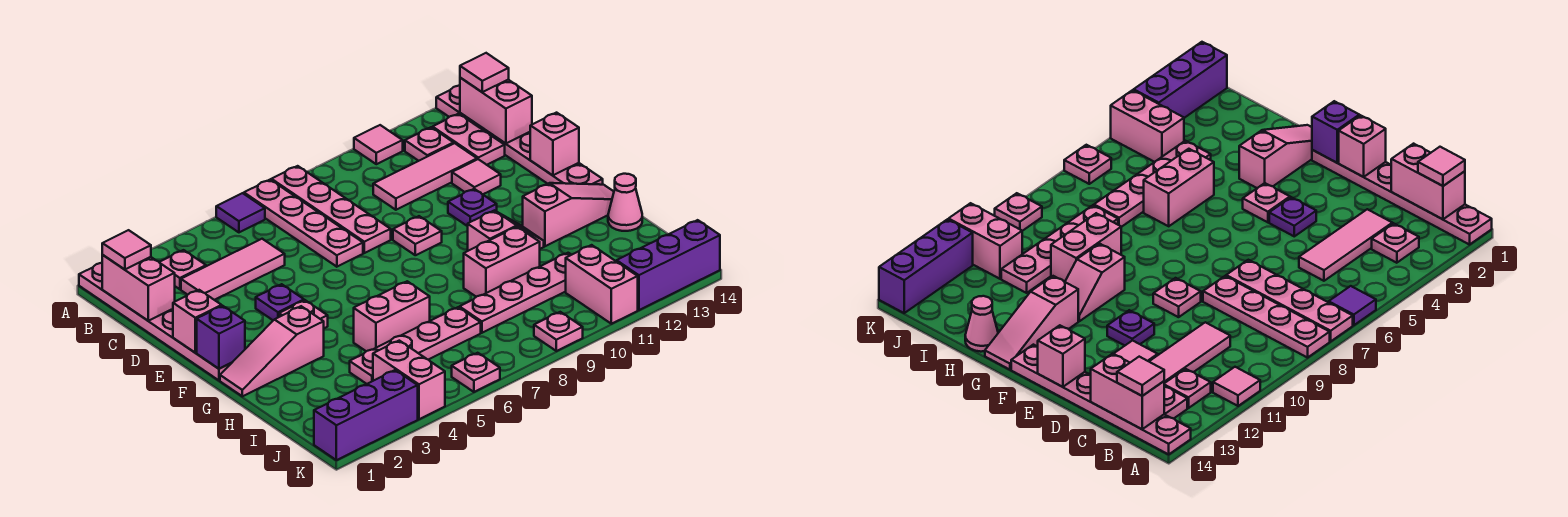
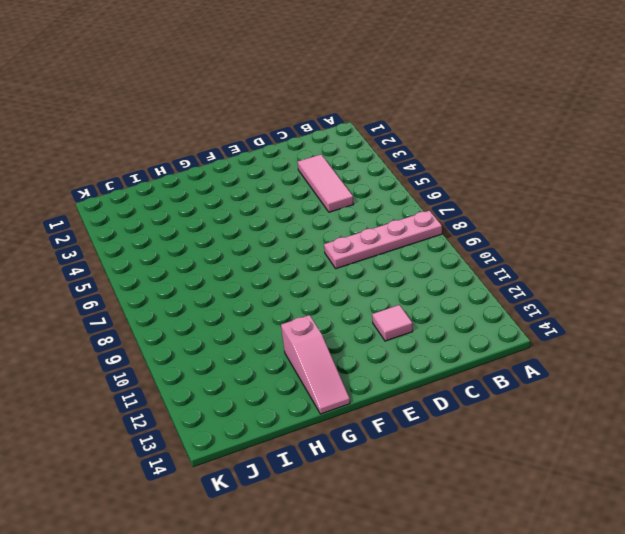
none -> pink plate A1:F1 level 1
none -> purple tile A6 level 1
none -> pink plate A7:D7 level 1
none -> pink tile A11 level 1

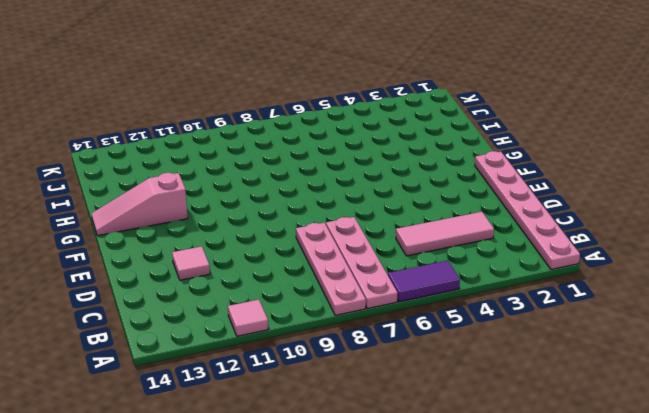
purple tile A5:A6 level 1 -> purple tile A6 level 1
none -> pink plate A14:F14 level 1
none -> pink plate B3 level 1
none -> pink plate B12 level 1
none -> pink plate B13:C13 level 1

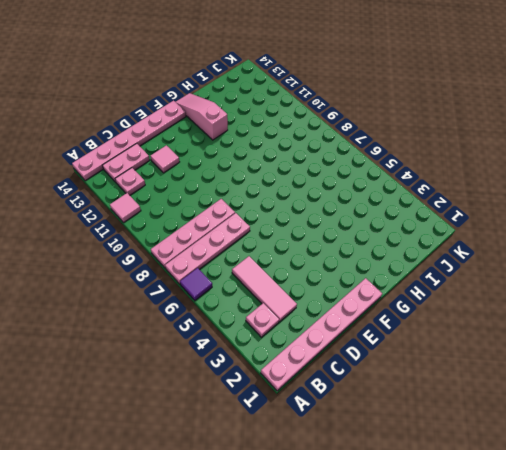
none -> pink tile C10:C12 level 1
none -> purple plate E4 level 1
none -> pink plate E9 level 1
none -> purple plate E11 level 1

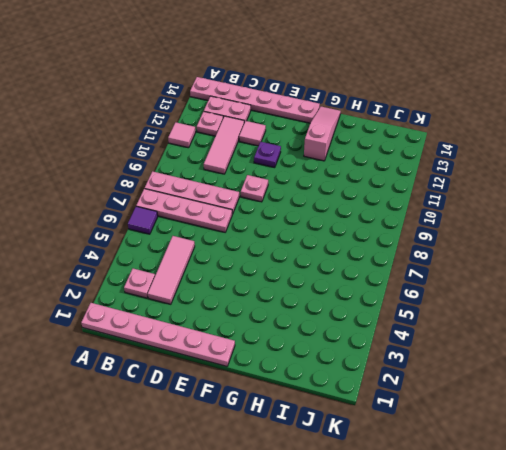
none -> purple plate E4 level 1
none -> pink plate F4 level 1
none -> pink slope G1:G3 level 1 top 3
none -> pink slope G10:G11 level 1 top 10

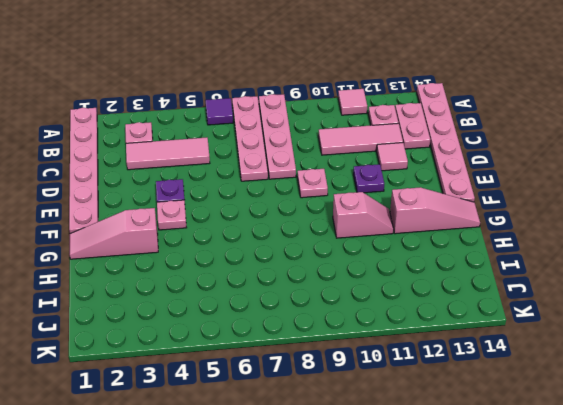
none -> pink brick H5:H6 level 1
none -> pink brick H9:H10 level 1
none -> pink cone H14 level 1
none -> pink plate I4:I7 level 1

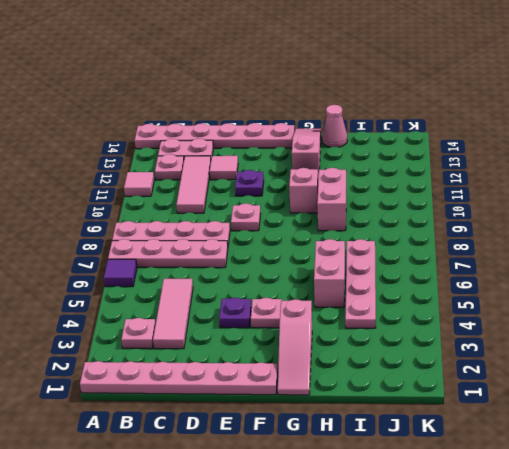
none -> pink plate I8:I11 level 1
none -> pink brick J4:K4 level 1
none -> pink brick J11:K11 level 1
none -> purple brick K1:K3 level 1

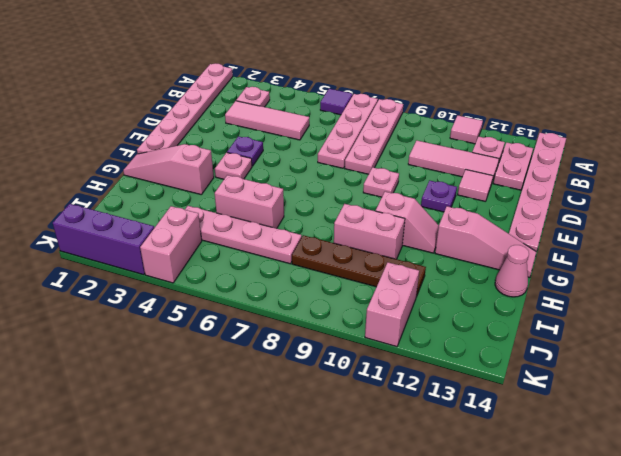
brown plate I8:I11 level 1 -> pink plate I8:I11 level 1
none -> pink plate K6 level 1
none -> pink plate K9 level 1
none -> purple brick K12:K14 level 1
none -> pink brick B1:C1 level 2

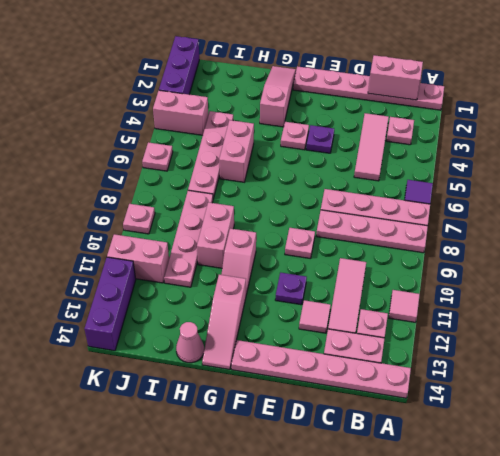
none -> pink brick B14:C14 level 2
none -> pink brick E1 level 2
none -> pink brick E14 level 2
none -> purple brick F1 level 2

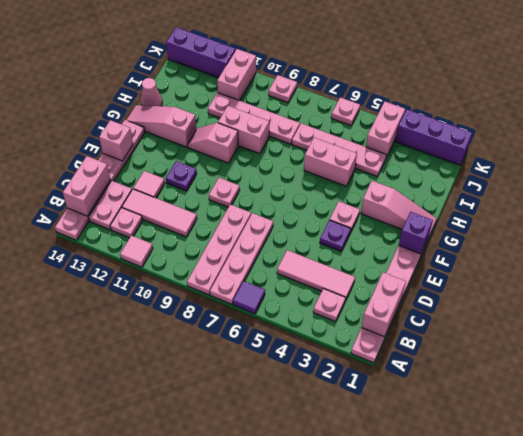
none -> pink brick E1 level 2
none -> pink tile B1 level 3
none -> pink tile B14 level 3

